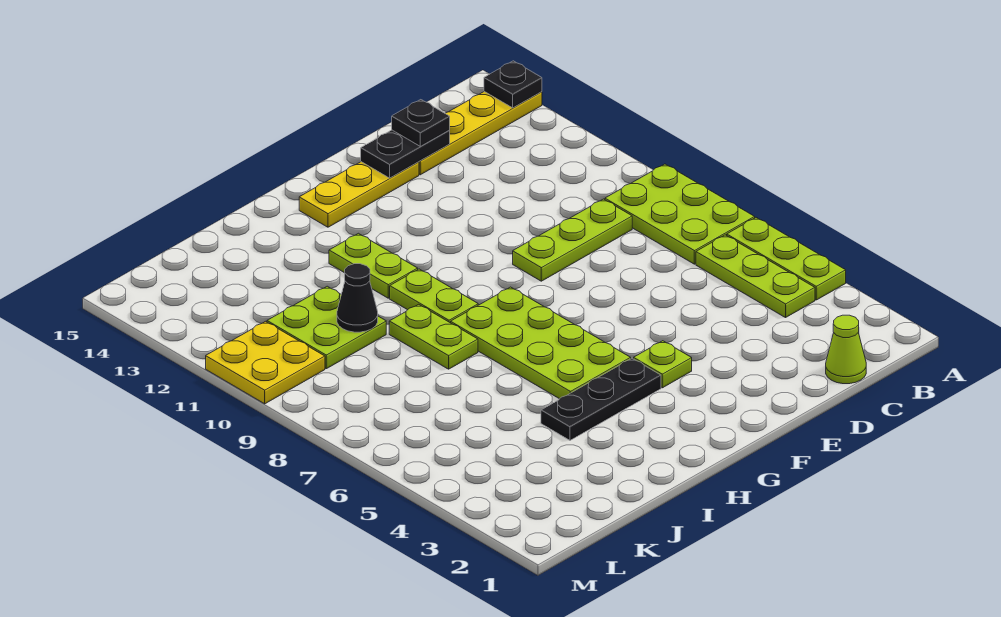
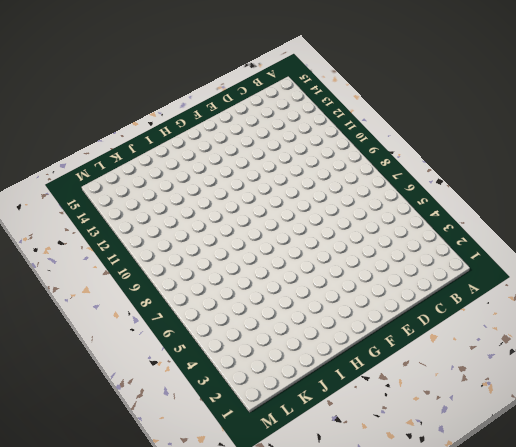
none -> lime plate A4:A6 level 1
none -> lime plate A7:B9 level 1
none -> yellow plate A14:D14 level 1

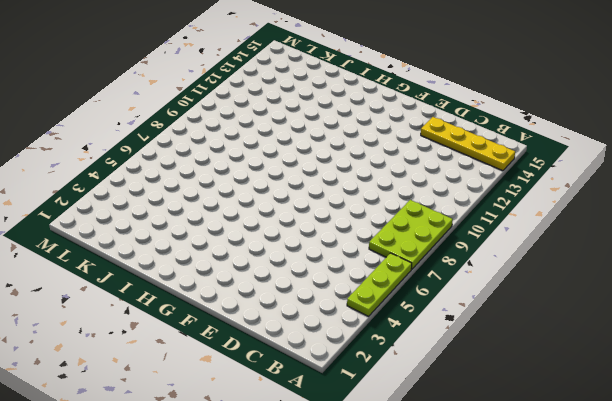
none -> lime plate B4:B6 level 1
none -> lime cone C1 level 1
none -> lime plate C9:E9 level 1

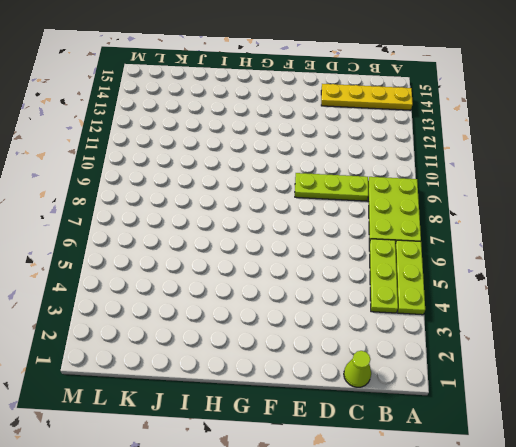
none -> yellow plate E14:G14 level 1
none -> lime plate F4 level 1
none -> black plate G4:I4 level 1

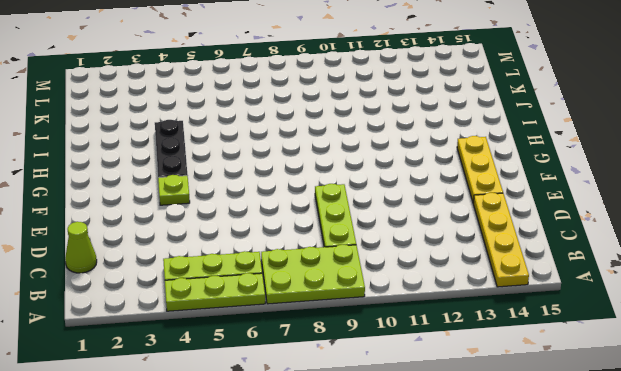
none -> lime plate G5:H8 level 1
none -> lime plate H9:H10 level 1
none -> lime plate H11:H12 level 1

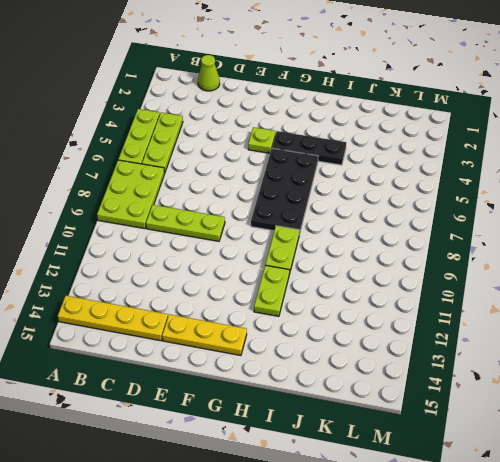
black plate G5:H8 level 1 -> lime plate G5:H8 level 1
none -> lime plate I8:I9 level 1
none -> lime plate J10:K11 level 1
none -> yellow plate L10:M11 level 1

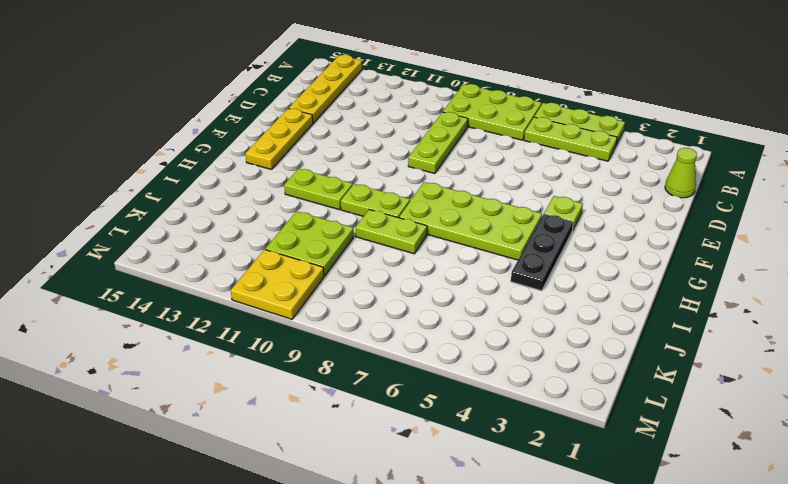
none -> black plate A14 level 2
none -> black plate D14:E14 level 2
none -> black cone J10 level 2

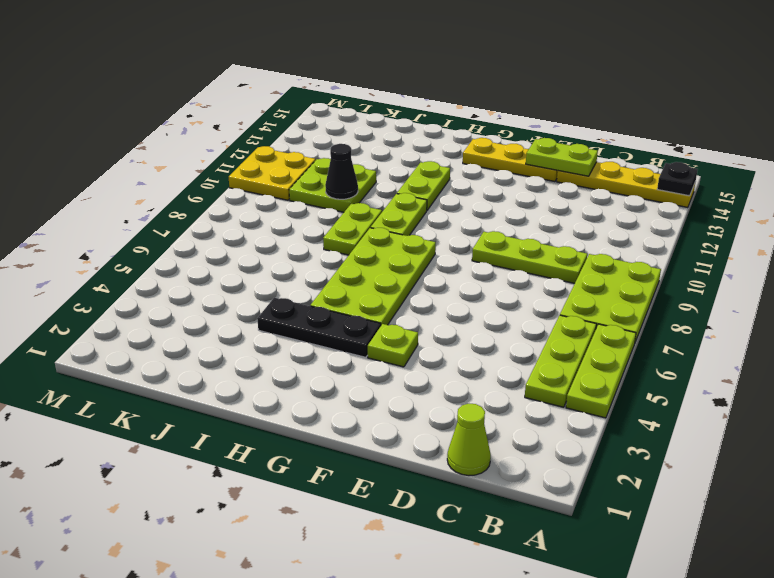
lime plate D14:E14 level 2 -> black plate D14:E14 level 2
none -> black plate D14 level 3

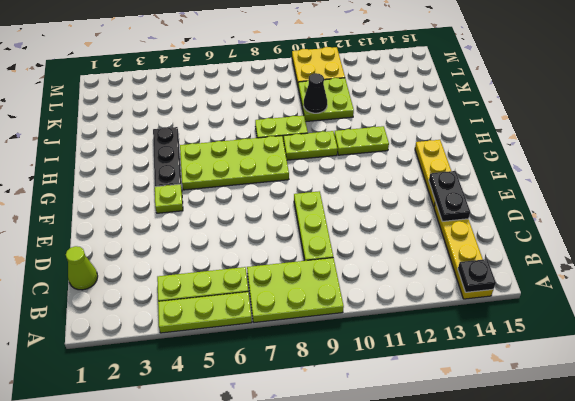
none -> black plate D14 level 3

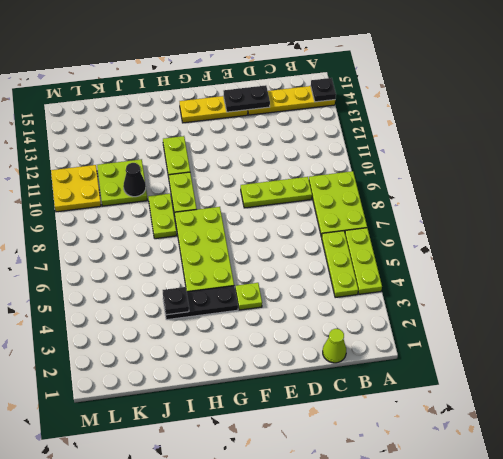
black plate I4 level 2 -> black plate D14 level 3

